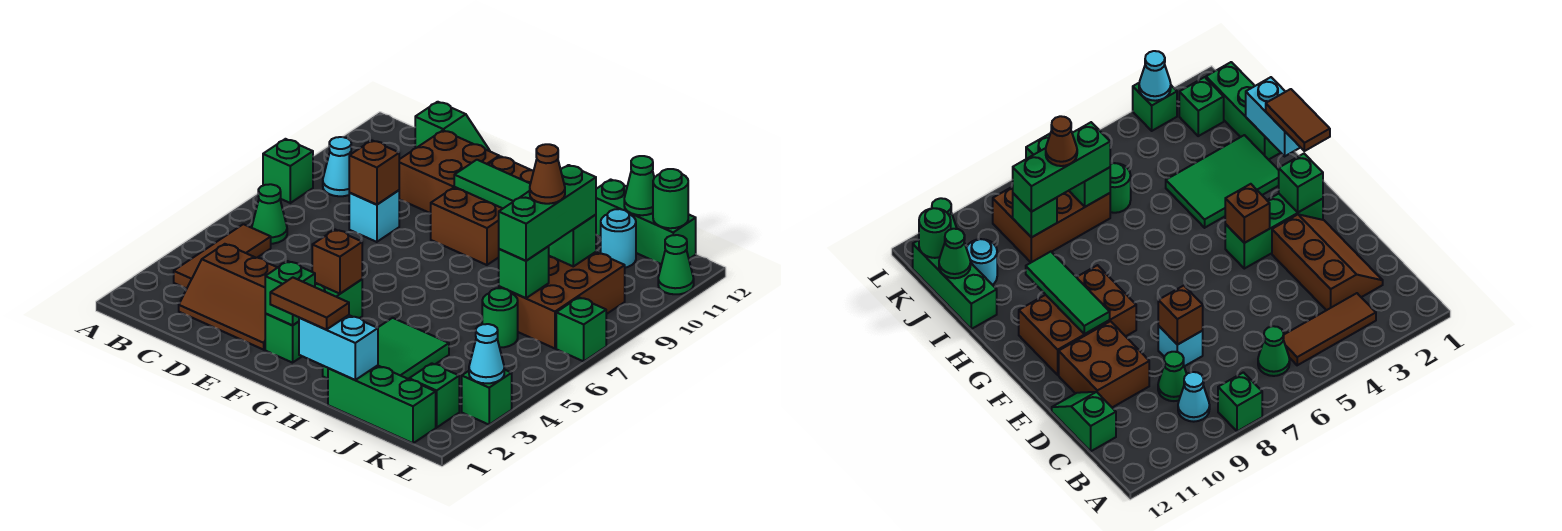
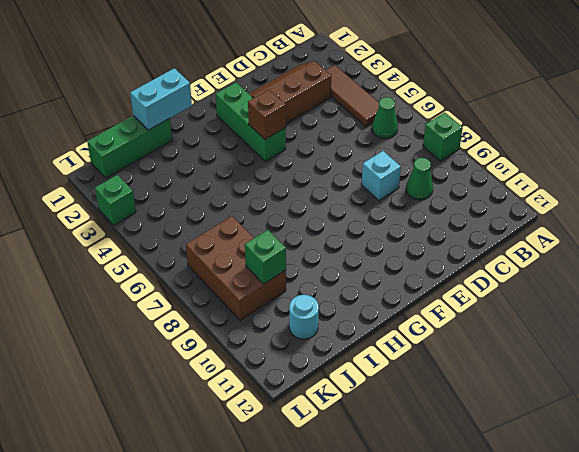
none -> cyan cone B9 level 1
none -> green slope C12:D12 level 1 top C
none -> brown brick D10:E11 level 1
none -> brown brick F9:G11 level 1

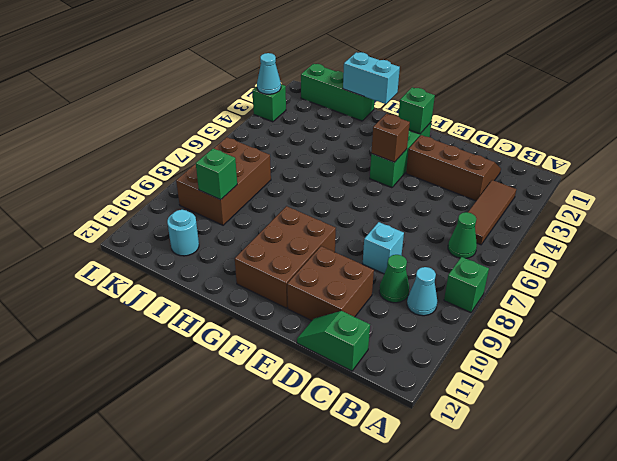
none -> green tile H2:I4 level 1
none -> green brick I12:K12 level 1
none -> green round brick J6 level 1
none -> green brick K2 level 1

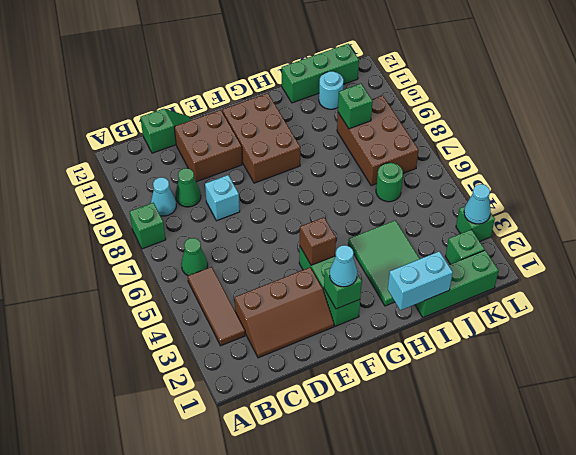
cyan cone F2 level 3 -> none
none -> green brick L7 level 1
none -> green cone L11 level 1
none -> brown brick D8 level 2
none -> green tile F10:H10 level 2

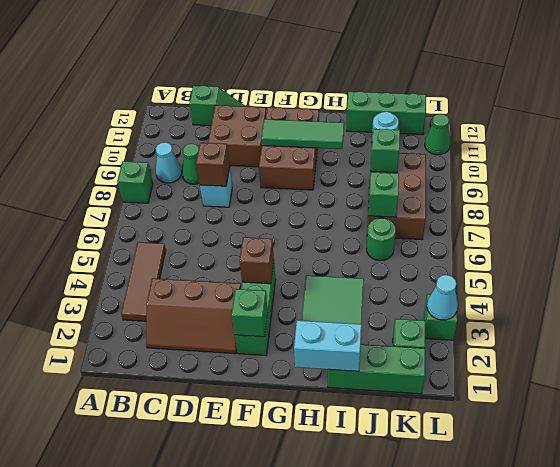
none -> green cone B6 level 1
none -> green brick L7 level 1
none -> green cone J12 level 2
none -> green round brick K12 level 2

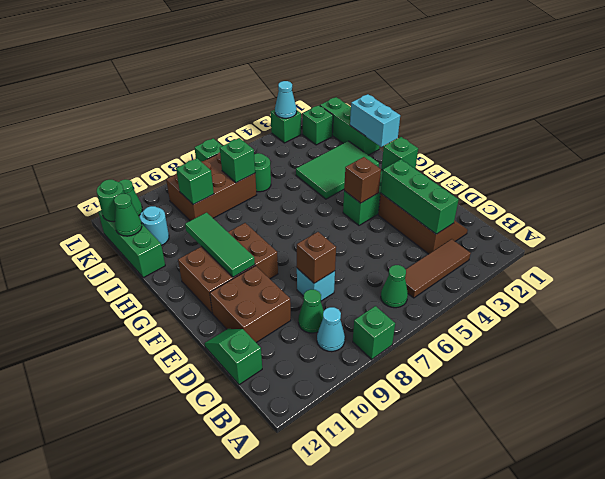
green brick C3:E3 level 2 -> green brick J7:J9 level 3
none -> brown tile G1:H1 level 3
none -> brown cone J8 level 4

